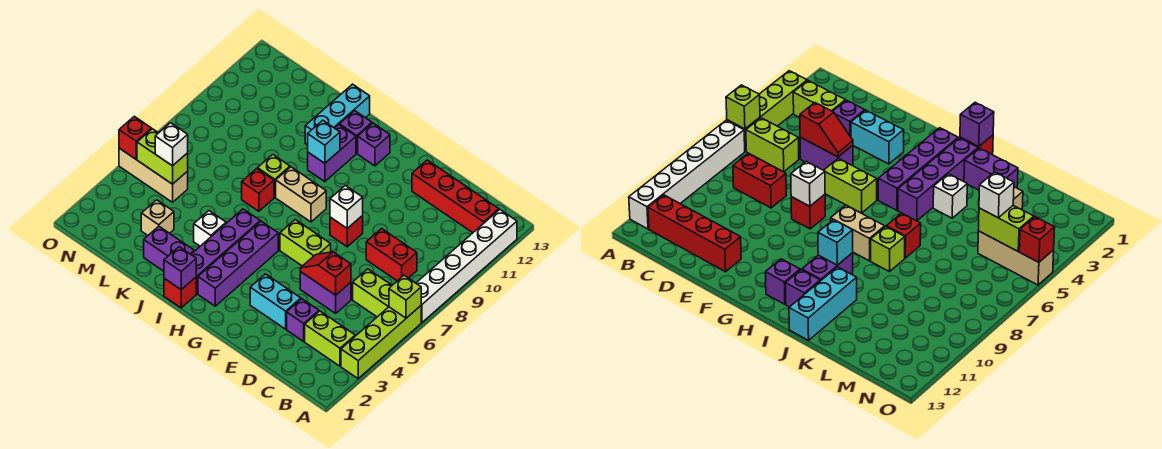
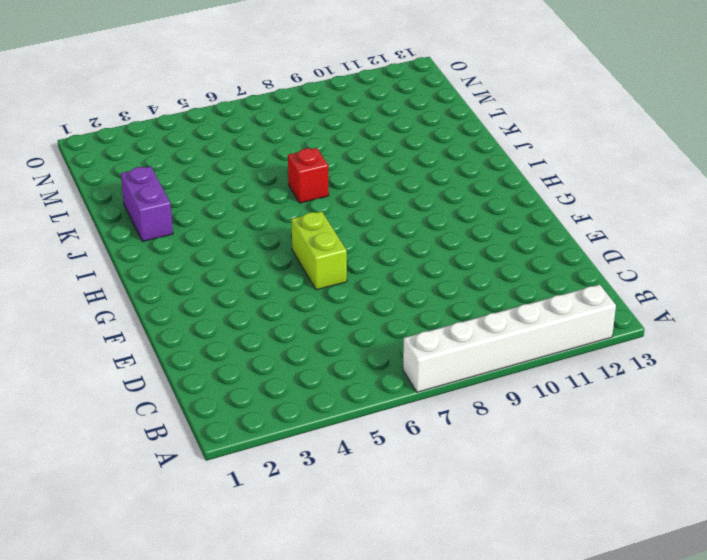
none -> lime brick A3:A6 level 1
none -> lime brick B3:C3 level 1
none -> lime brick B6:C6 level 1
none -> red brick B12:E12 level 1

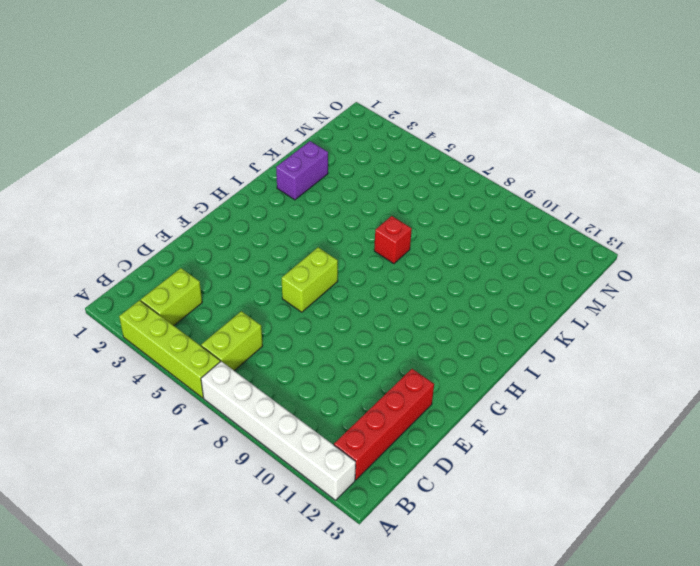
none -> red brick C8:D8 level 1
none -> purple brick D3 level 1
none -> purple brick D5:E5 level 1
none -> cyan brick E3:F3 level 1

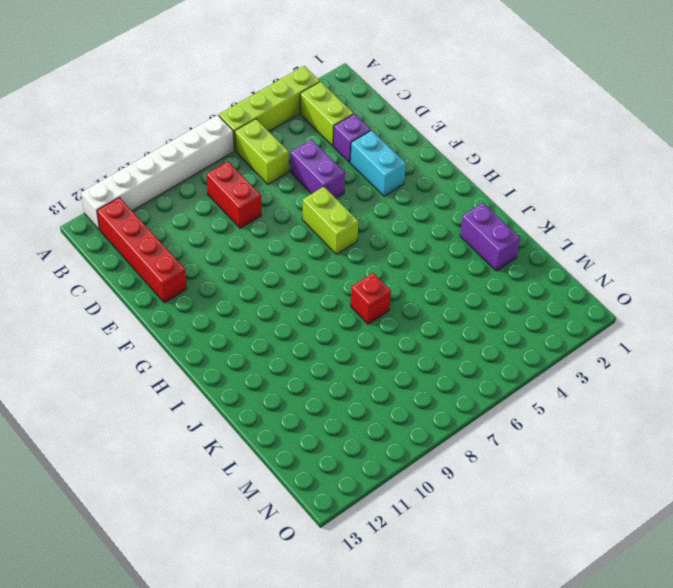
none -> red brick F8 level 1
none -> purple brick H2:H5 level 1
none -> tan brick H8:I8 level 1
none -> purple brick H12 level 1

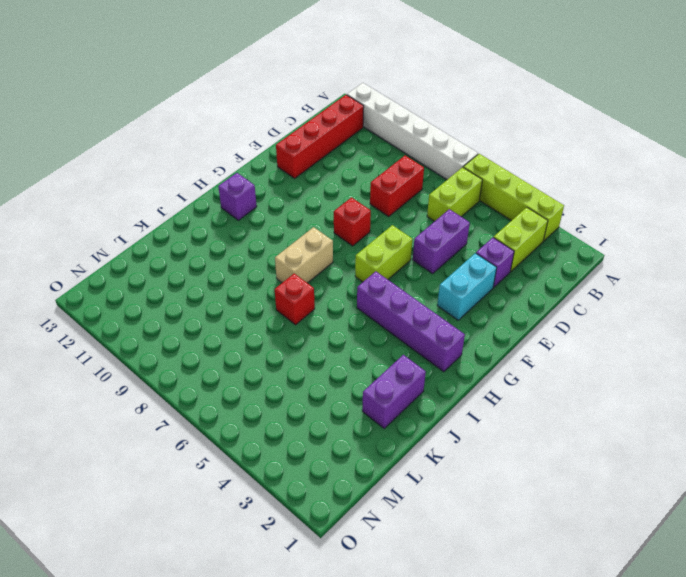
none -> red brick I1 level 1
none -> purple brick I2:I5 level 1
none -> purple brick I10:I11 level 1
none -> purple brick I12 level 1

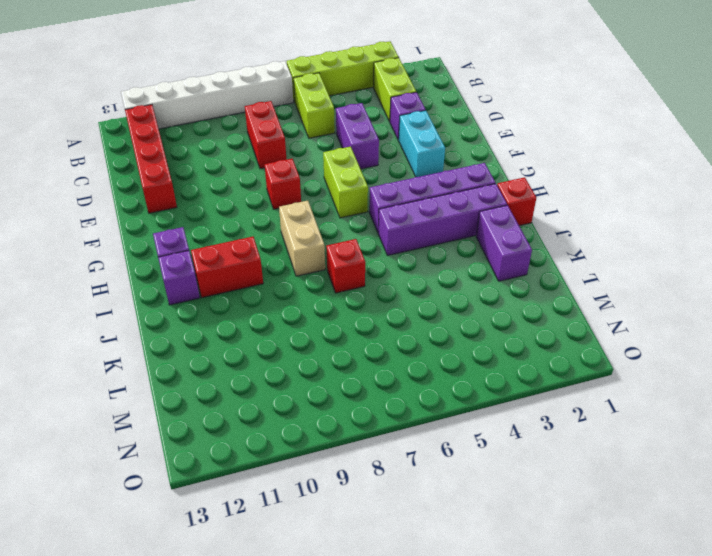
red brick I10:I11 level 1 -> purple brick I10:I11 level 1
none -> white brick J4 level 1
none -> lime brick J8 level 1
none -> cyan brick J11:J13 level 1
none -> tan brick L3 level 1

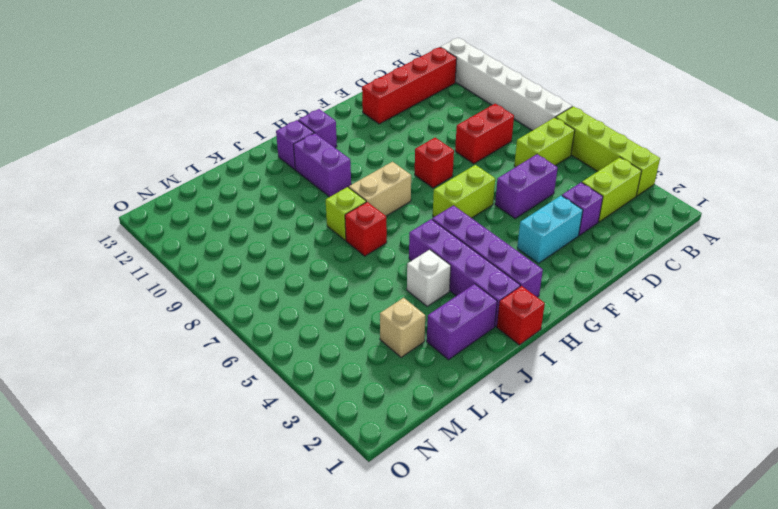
none -> cyan brick J11:J13 level 1
none -> tan brick M5:O5 level 1
none -> lime brick A6 level 2
none -> red slope D5:E5 level 2 top D

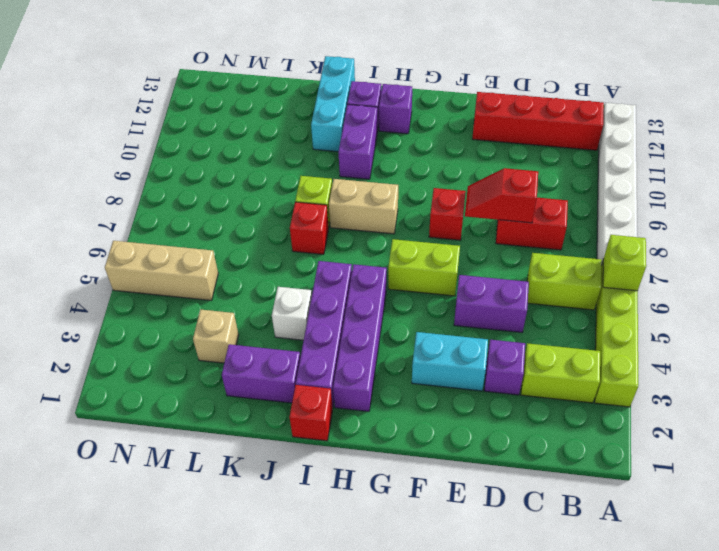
red slope D8:E8 level 2 top D -> red slope D5:E5 level 2 top D
none -> white brick F8 level 2
none -> purple brick I1 level 2
none -> cyan brick I10 level 2
none -> lime brick M5:N5 level 2

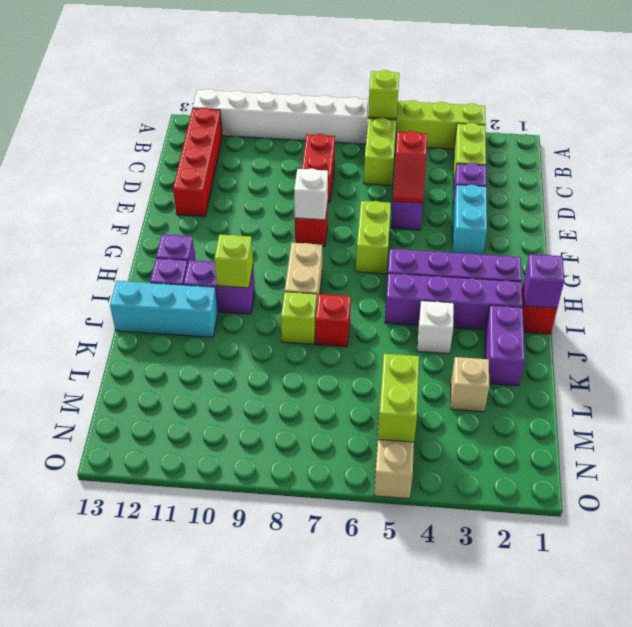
lime brick I10 level 2 -> cyan brick I10 level 2
none -> red brick O5 level 2
none -> white brick M5 level 3

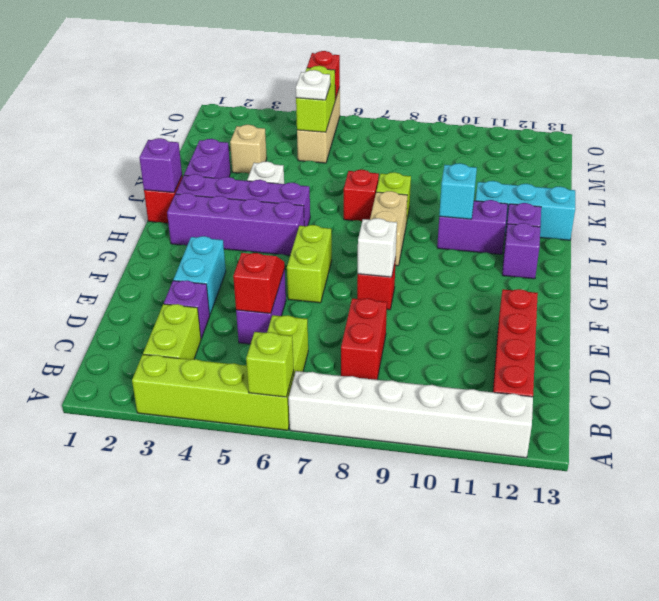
white plate M5 level 3 -> white brick M5 level 3

